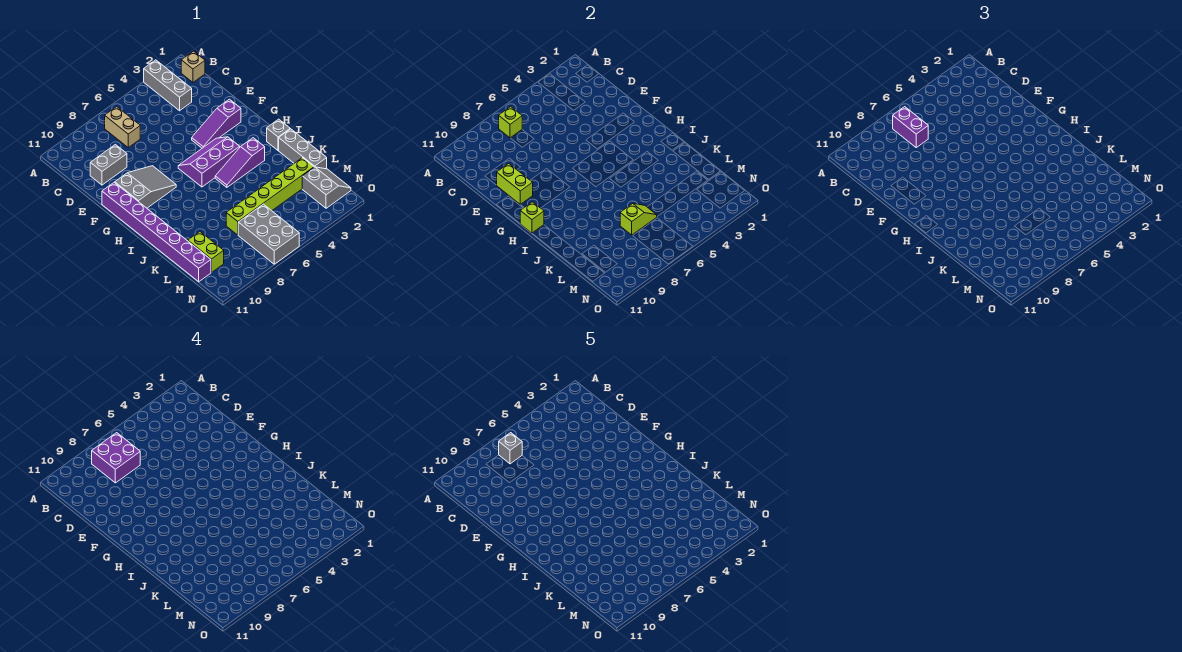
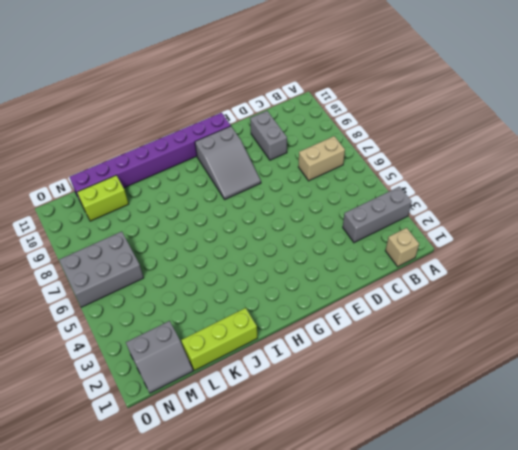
lime brick J1:L1 level 1 -> grey brick J1:L1 level 1
none -> purple slope F2:F4 level 1 top 2
none -> purple slope G4:H6 level 1 top H
none -> grey brick I1 level 1

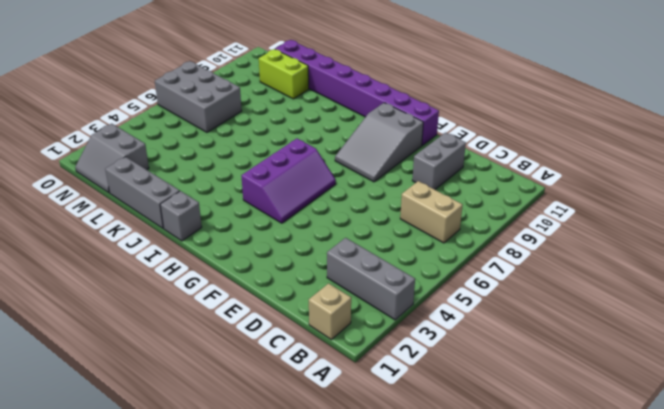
none -> purple slope F2:F4 level 1 top 2
none -> purple slope I3:I5 level 1 top 3
none -> lime brick L2:L7 level 1

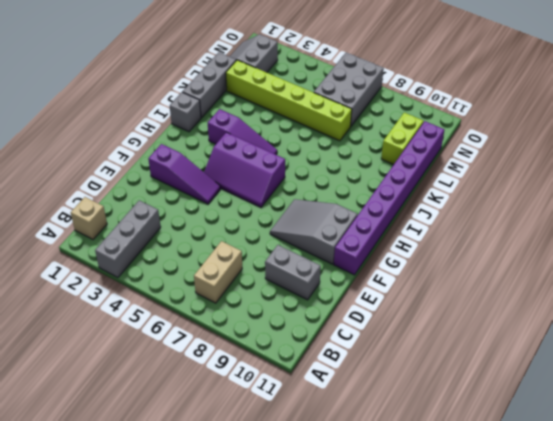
none -> lime brick B7 level 2
none -> lime brick E10:F10 level 2
none -> lime brick H11 level 2

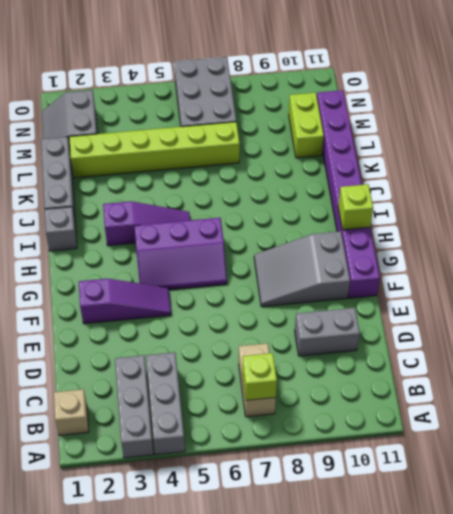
grey brick A4:C4 level 1 -> none
none -> lime brick E10:F10 level 2
none -> lime slope L6:L7 level 2 top 7
none -> purple brick B7:C7 level 3

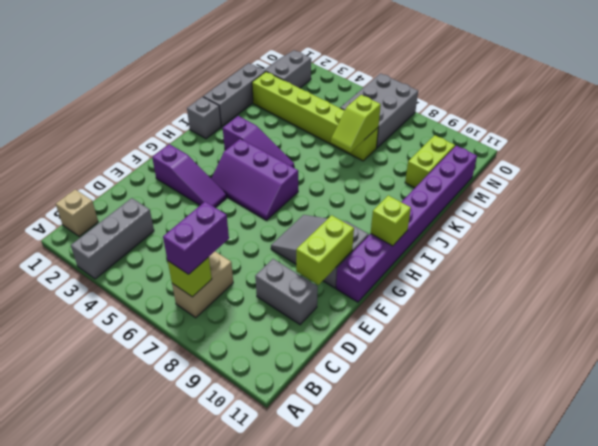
lime slope K7:L7 level 2 top L -> lime slope L6:L7 level 2 top 7
none -> purple brick B7:C8 level 4
none -> grey brick B7 level 5

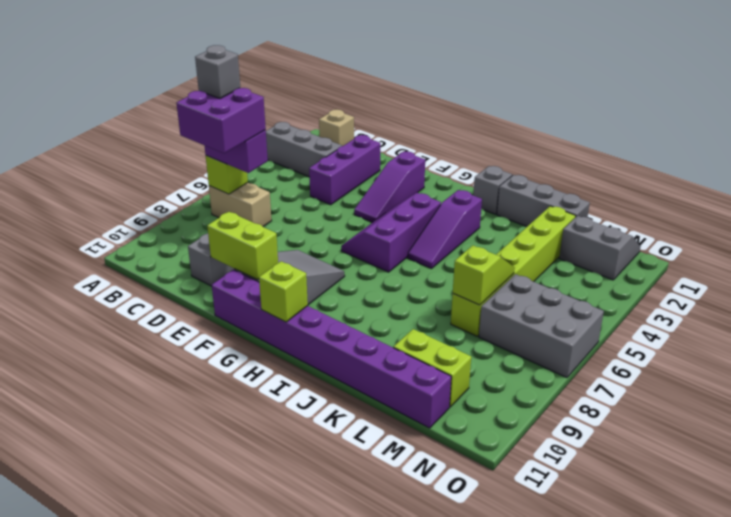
purple brick D2:D4 level 1 -> none

